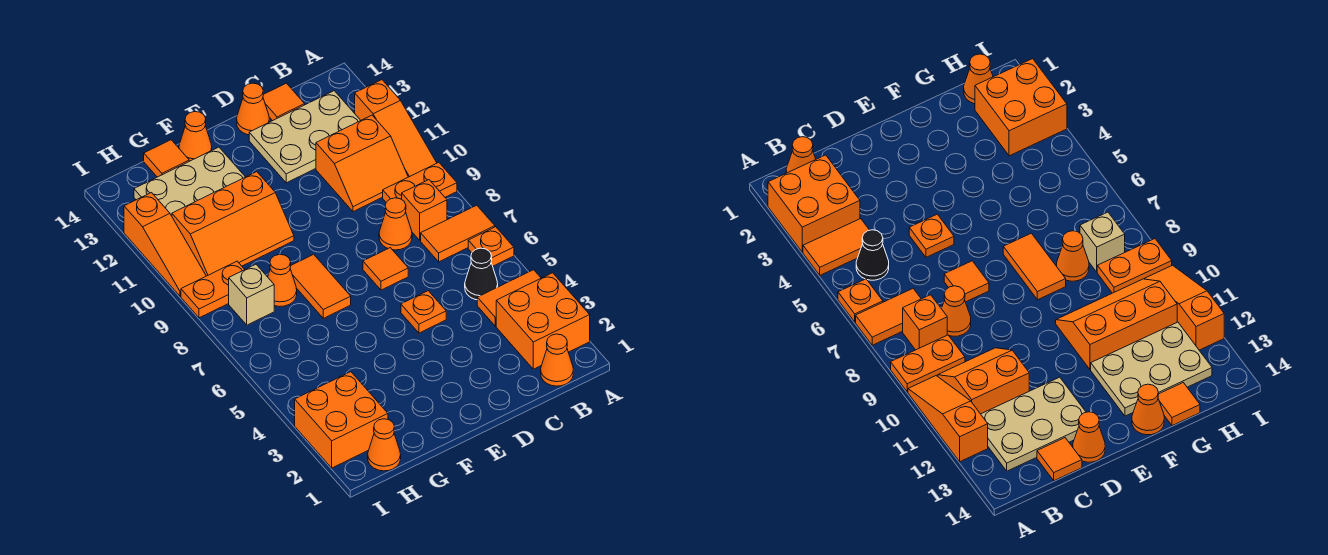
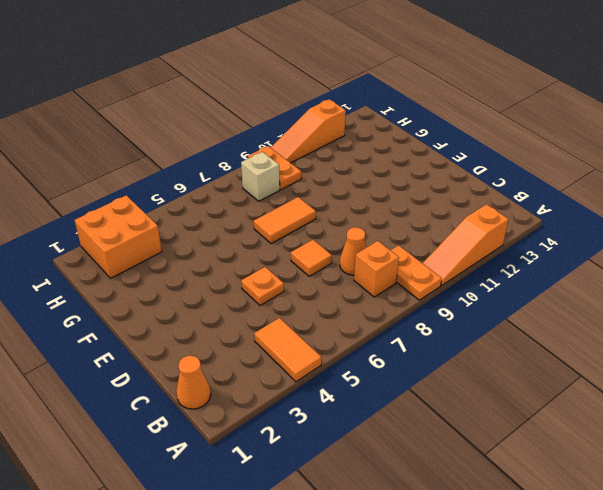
none -> orange brick A2:B3 level 1
none -> orange plate A6 level 1
none -> orange tile A7:B7 level 1

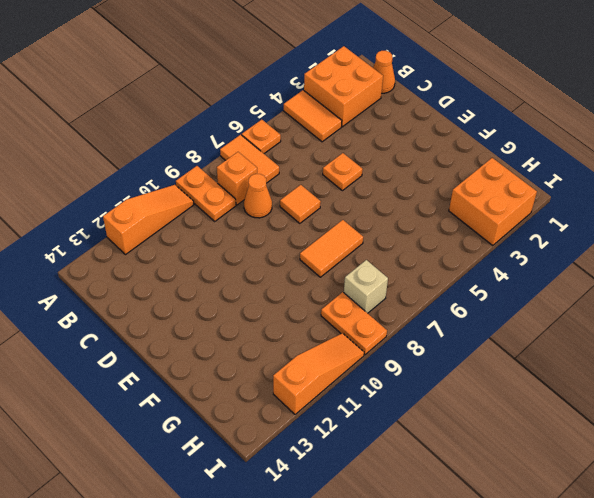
none -> black cone B5 level 1
none -> orange slope B10:C11 level 1 top 11
none -> tan plate B12:D13 level 1

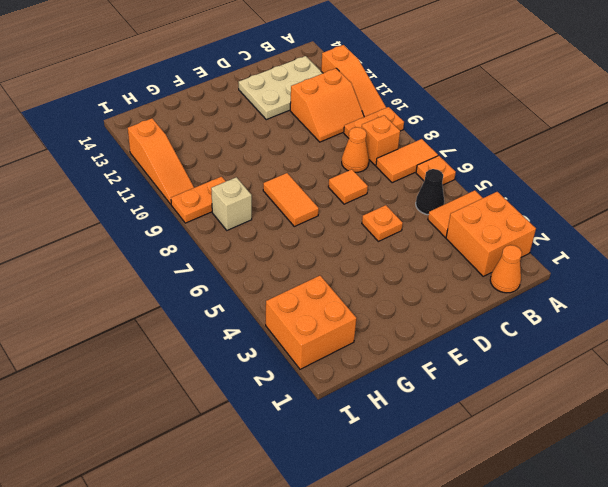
none -> orange tile C14 level 1
none -> orange cone D14 level 1
none -> orange slope F10:H11 level 1 top 11

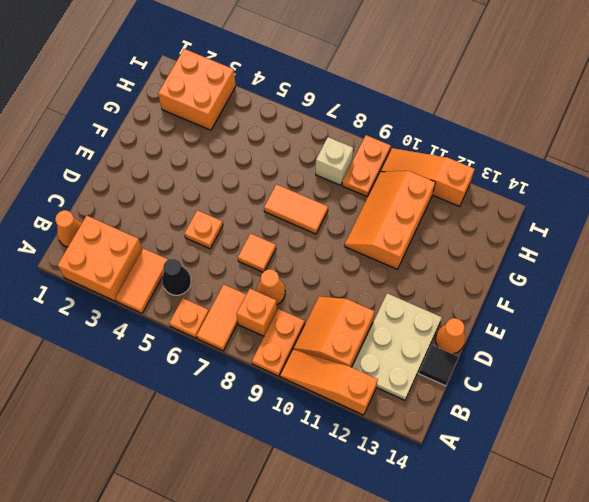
black tile C14 level 1 -> orange tile C14 level 1
none -> tan plate F12:H13 level 1
none -> orange cone F14 level 1
none -> orange cone G8 level 1

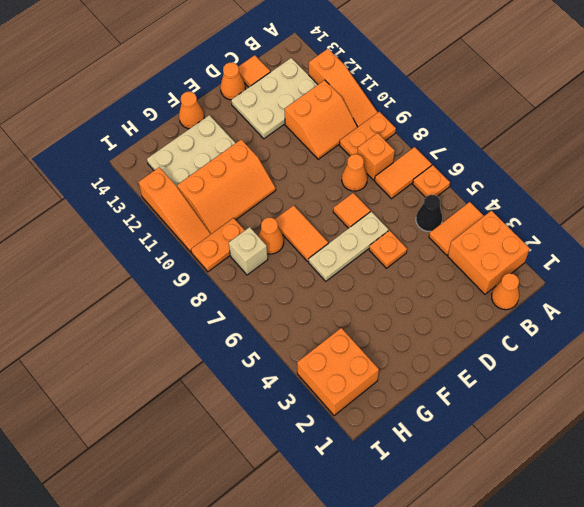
tan plate D6:F6 level 1 -> none
none -> orange tile G14 level 1
none -> orange cone H1 level 1

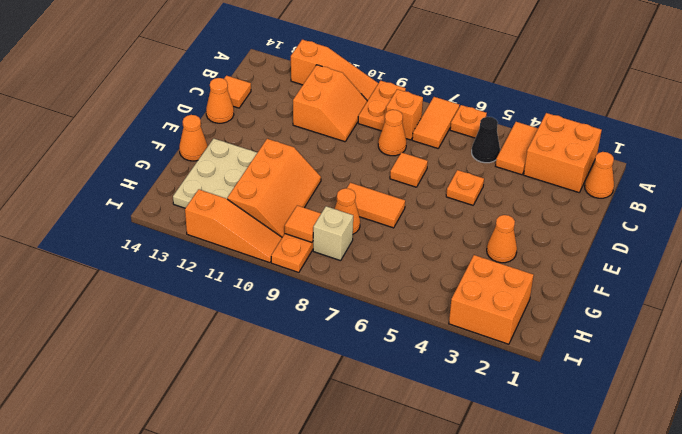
orange cone F3 level 1 -> orange cone H1 level 1
orange tile H9 level 2 -> orange tile G14 level 1
none -> tan plate B12:D13 level 1

